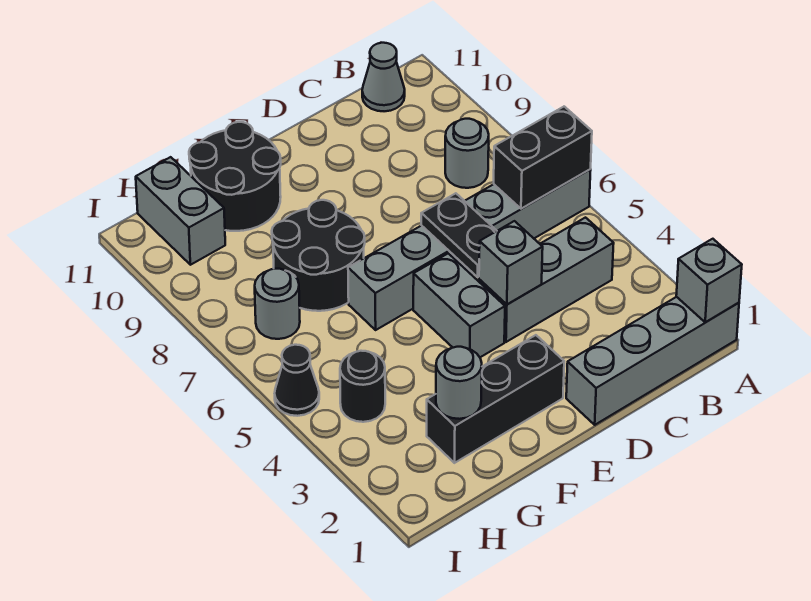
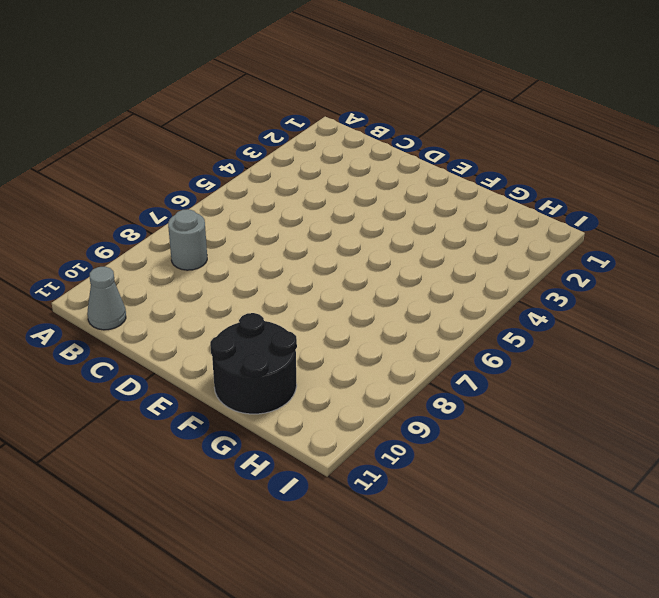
none -> grey brick A1:D1 level 1
none -> grey brick A6:F6 level 1
none -> grey brick B4:D4 level 1

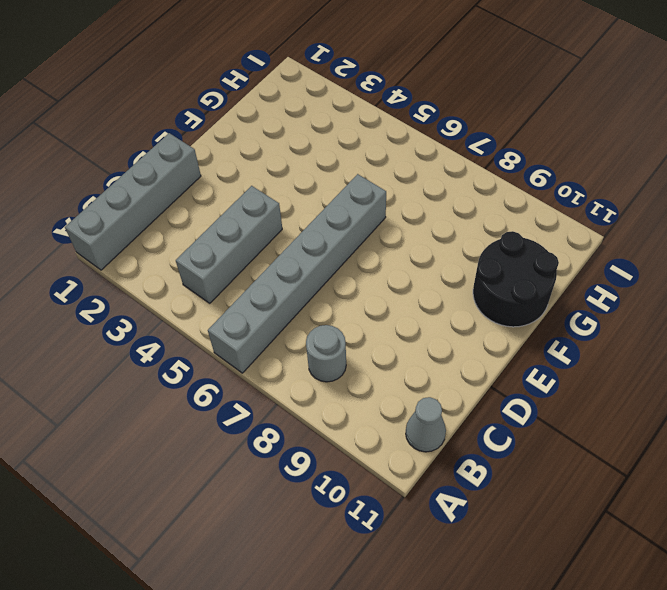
none -> black brick E2:G2 level 1
none -> grey brick E4:E5 level 1
none -> black round brick F7:G8 level 1

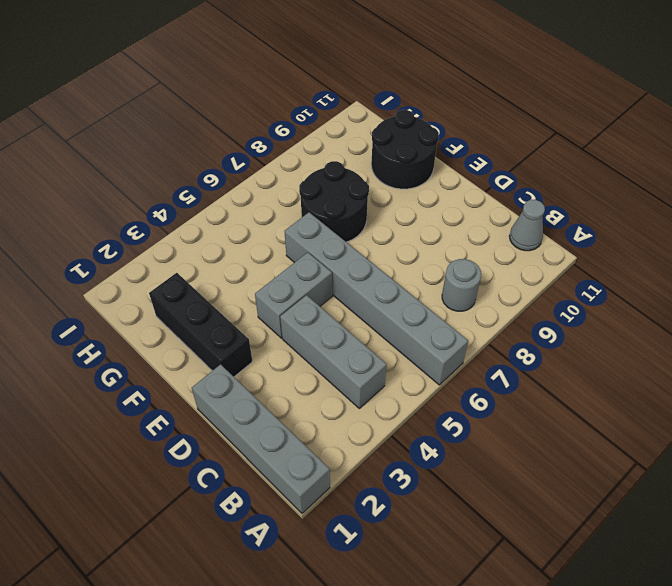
none -> black round brick H4 level 1
none -> grey round brick H7 level 1
none -> grey brick H10:H11 level 1

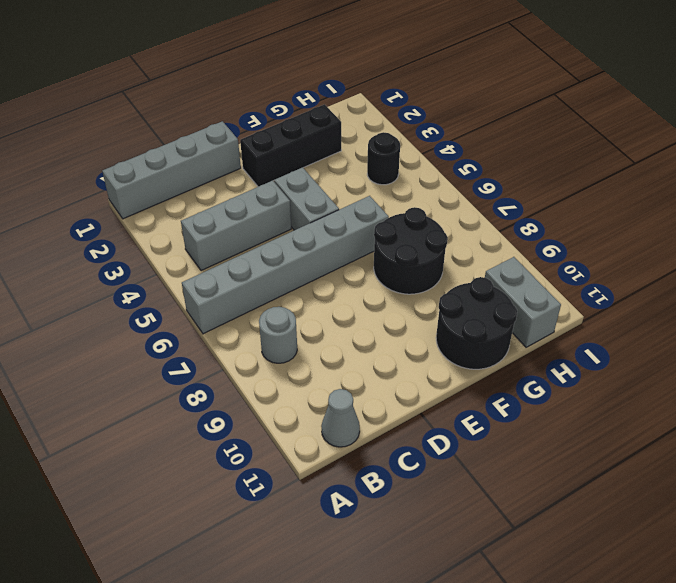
none -> grey round brick H7 level 1
none -> black cone I5 level 1
none -> grey brick A1 level 2

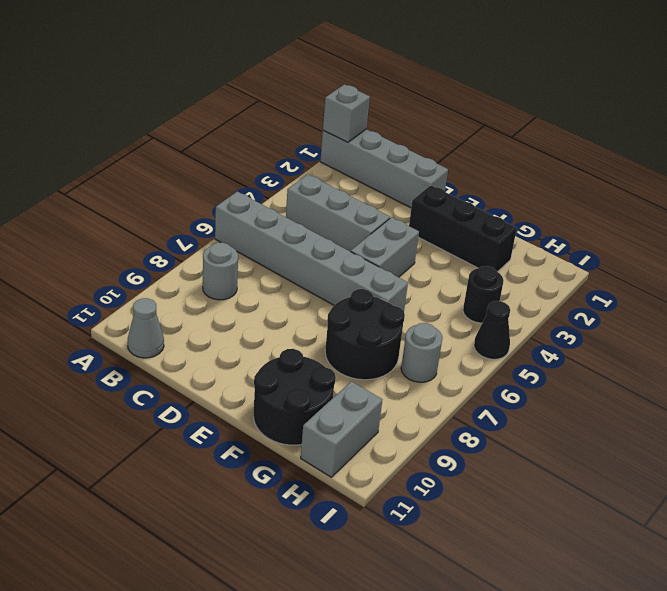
none -> black brick A6:B6 level 2
none -> grey brick D4 level 2
none -> black plate D5:D6 level 2

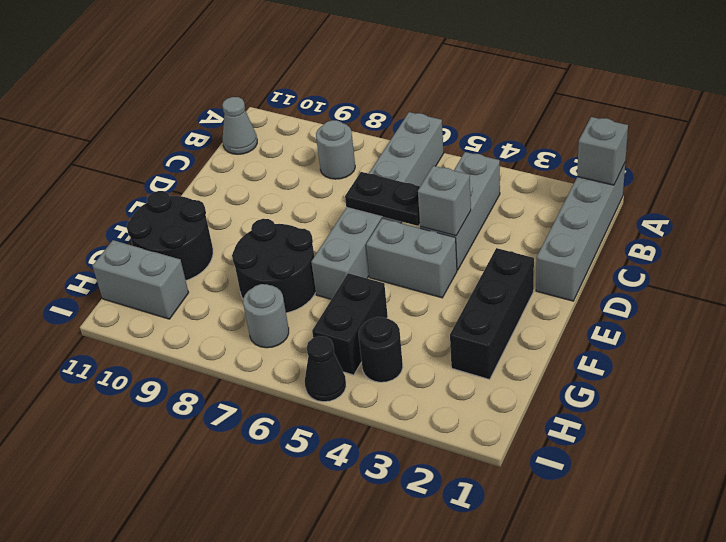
black brick G5:H5 level 1 -> black brick A6:B6 level 2
none -> grey round brick G2 level 2

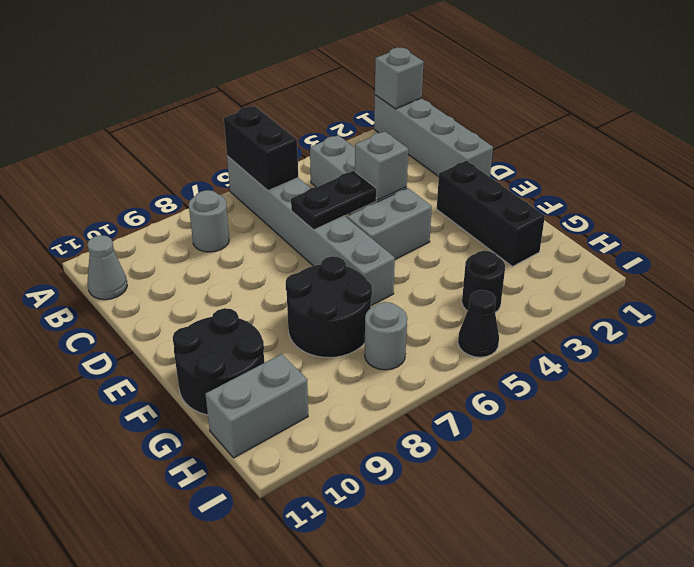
none -> grey round brick G2 level 2

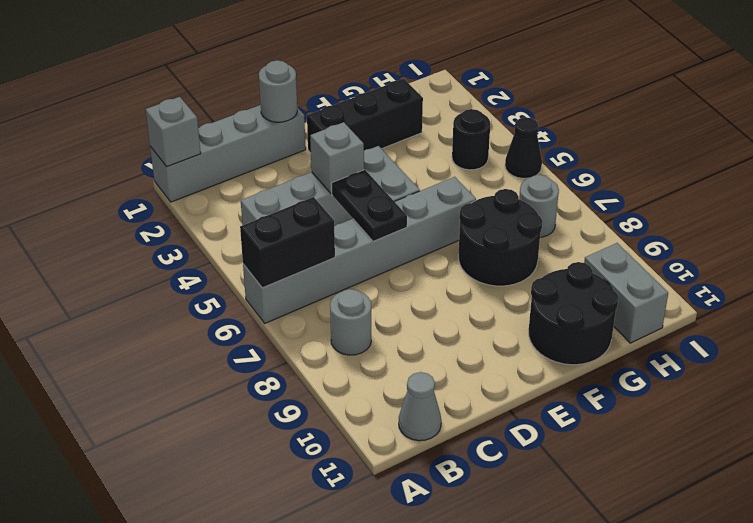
grey round brick D1 level 2 -> grey round brick G2 level 2

